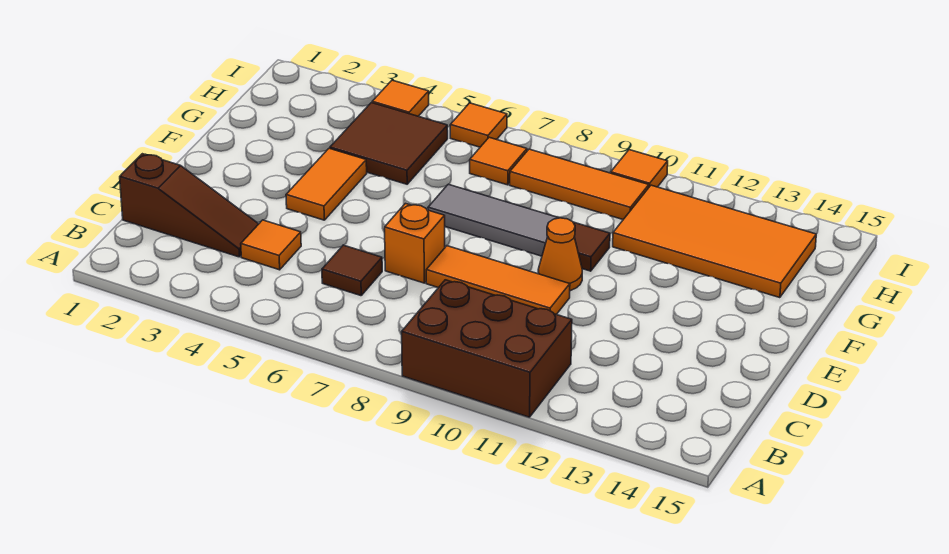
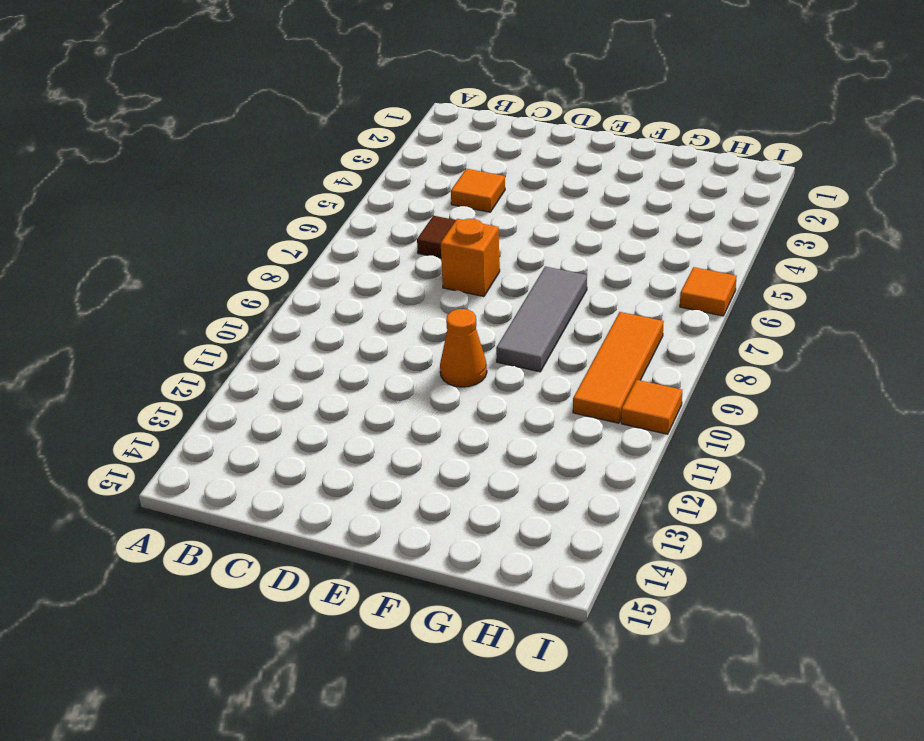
none -> brown brick A9:B11 level 1
none -> brown slope C1:C3 level 1 top 1
none -> orange tile D8:D10 level 1

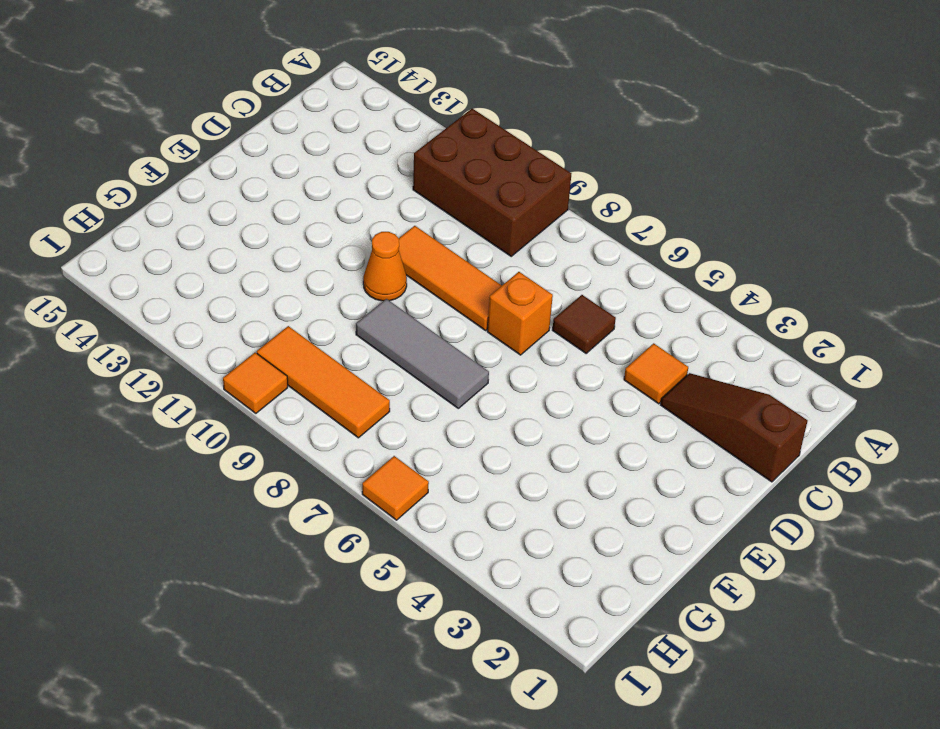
none -> orange tile E4:F4 level 1
none -> brown tile F10 level 1
none -> brown tile G4:H5 level 1

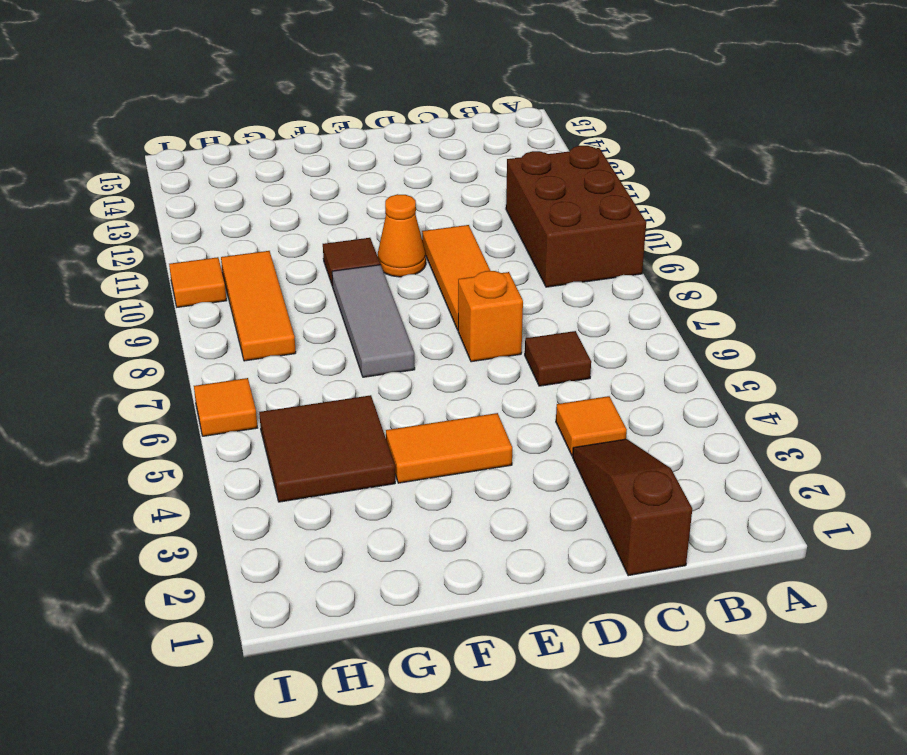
none -> orange tile G11:H14 level 1
none -> orange tile H7 level 1
none -> orange tile I4 level 1

